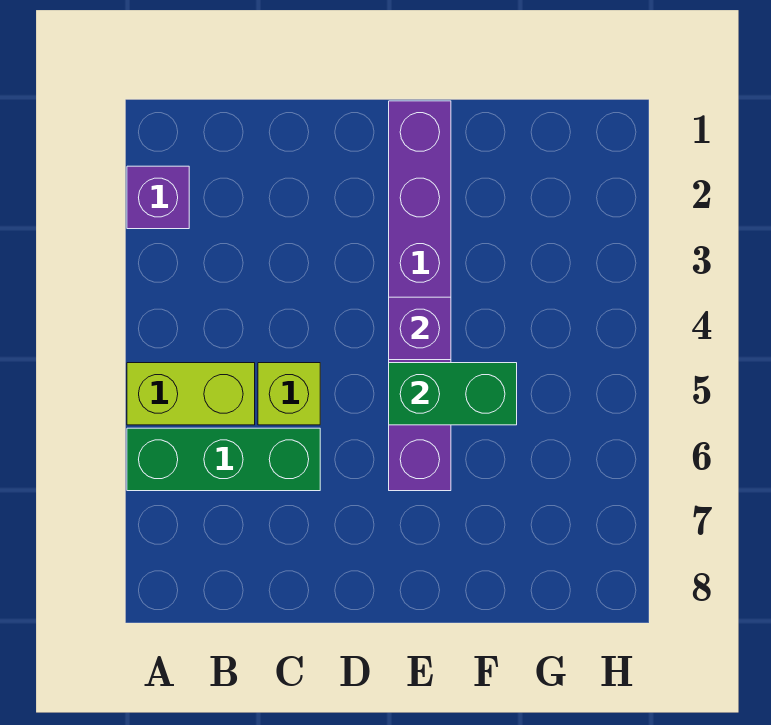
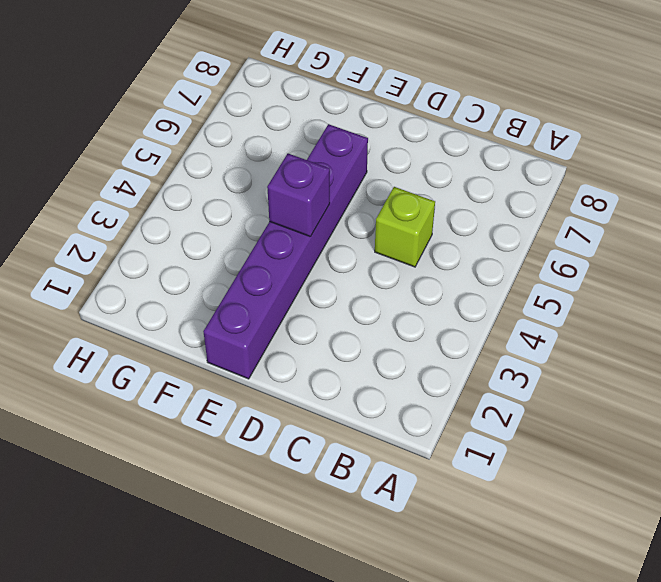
none -> purple brick A2 level 1
none -> lime brick A5:B5 level 1

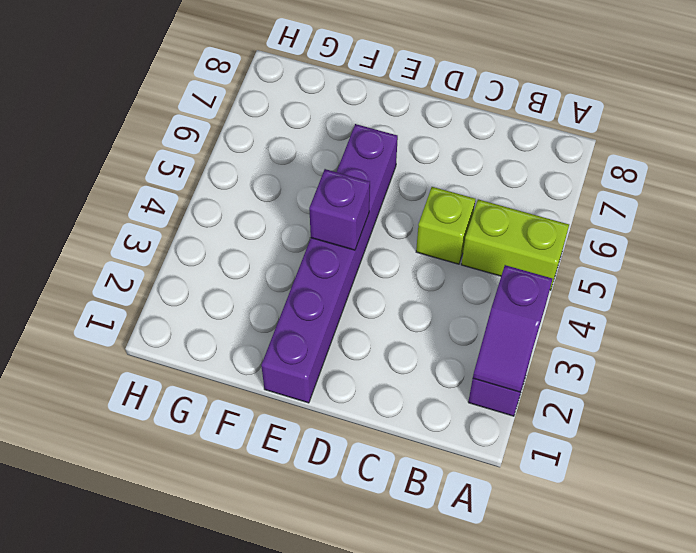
purple slope A2:A3 level 2 top 3 -> none
none -> green brick A6:C6 level 1
none -> green brick E5:F5 level 2

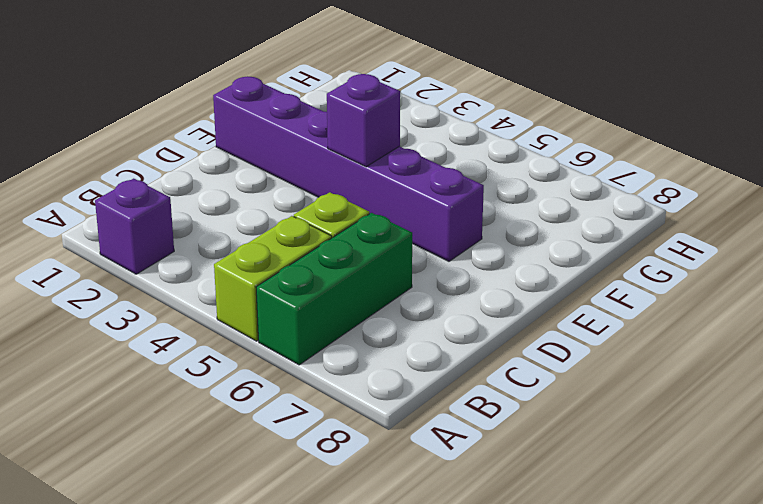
none -> green brick E5:F5 level 2

